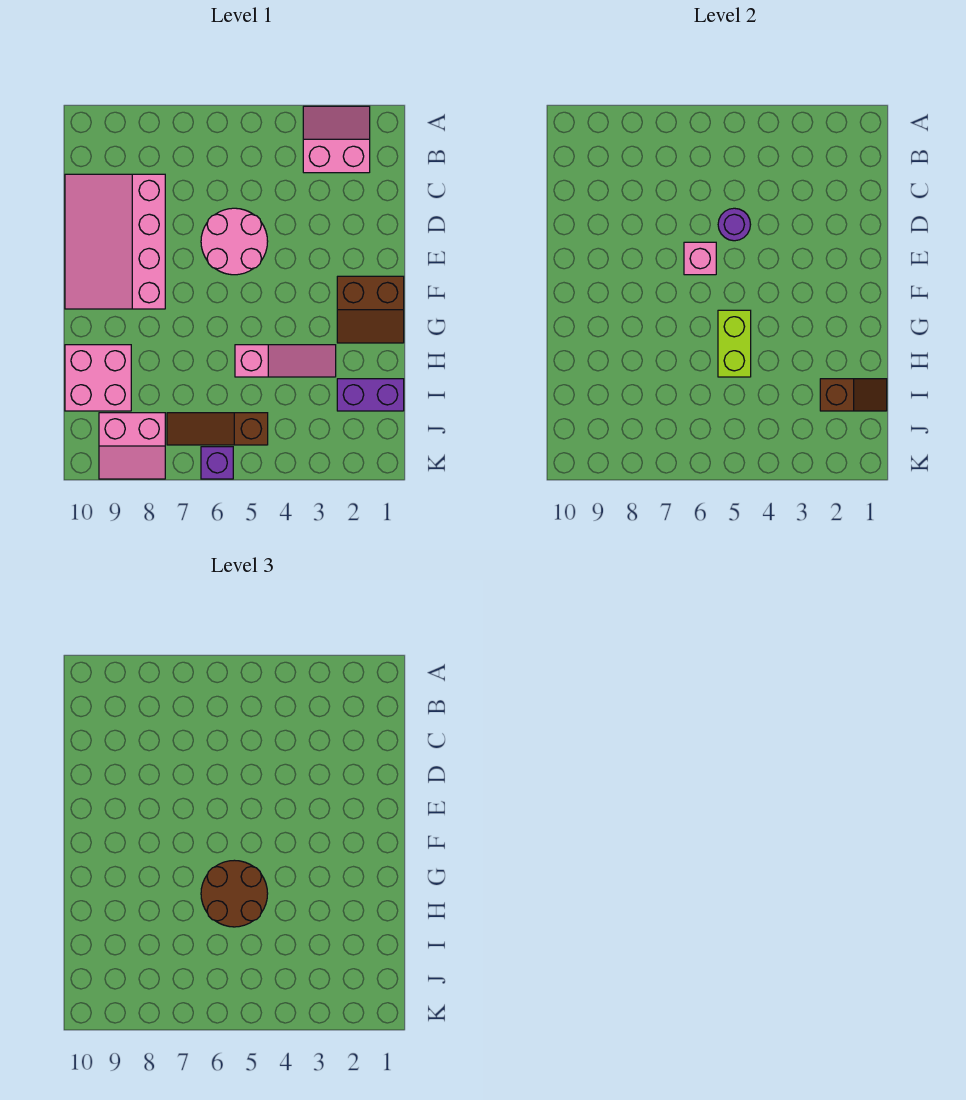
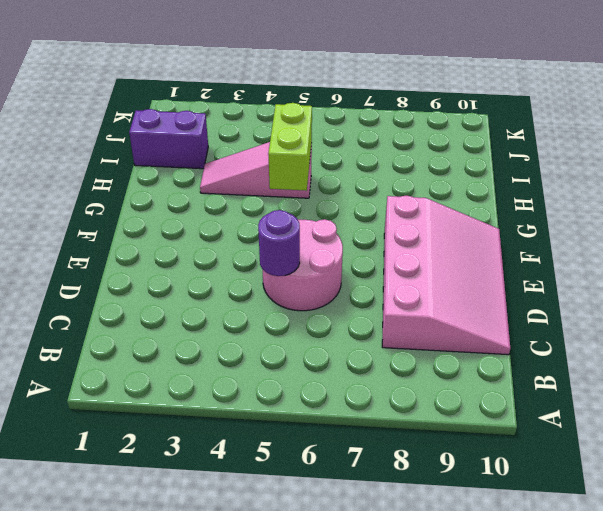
none -> pink slope A2:B3 level 1 top B
none -> brown slope F1:G2 level 1 top F
none -> pink brick H9:I10 level 1

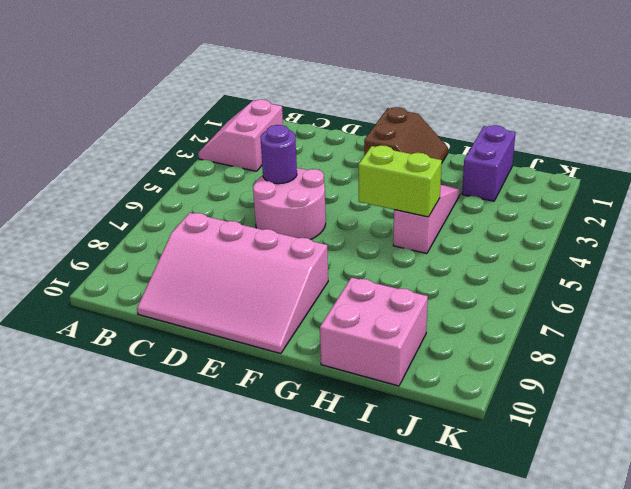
none -> brown slope J5:J7 level 1 top 5
none -> pink slope J8:K9 level 1 top J
none -> purple brick K6 level 1

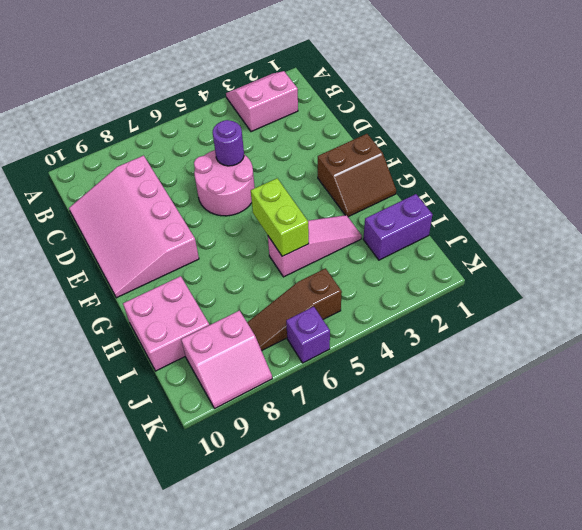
none -> pink brick E6 level 2
none -> brown slope I1:I2 level 2 top 2
none -> brown round brick G5:H6 level 3

